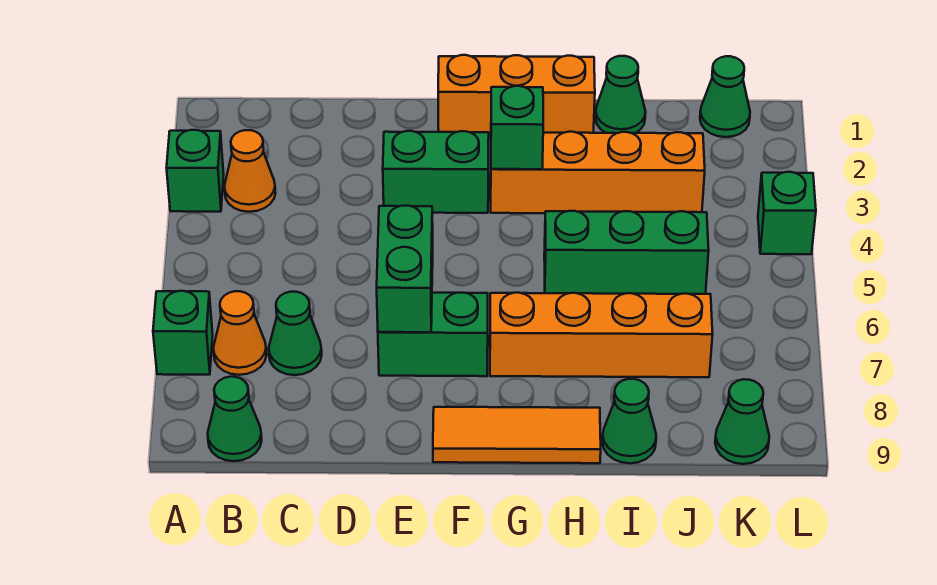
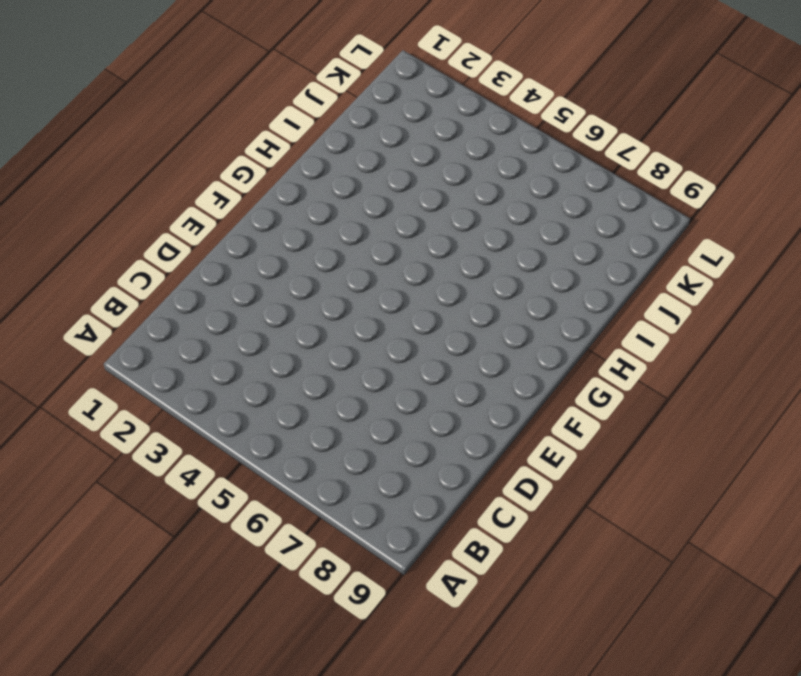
none -> green brick A3 level 1
none -> green brick A7 level 1
none -> orange cone B3 level 1

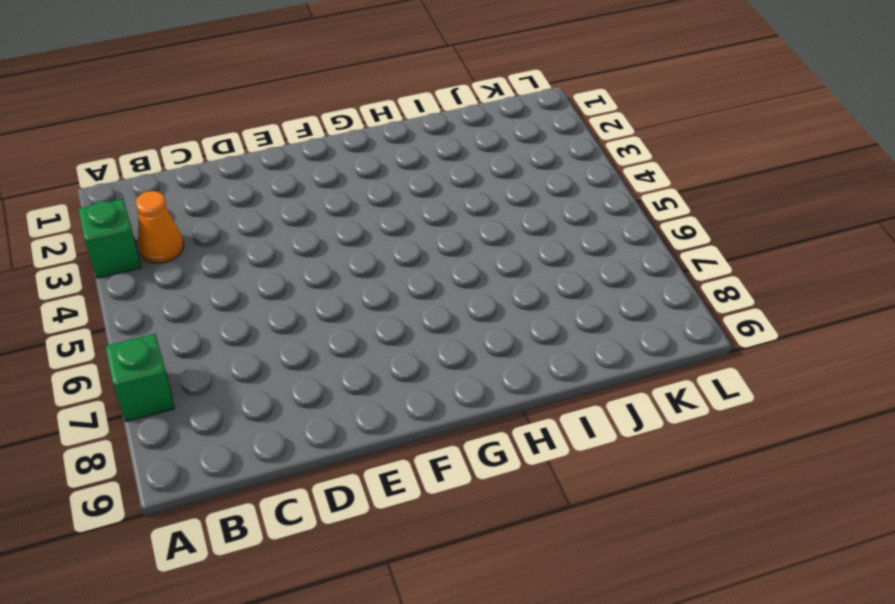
none -> orange cone B7 level 1
none -> green cone B9 level 1
none -> green cone C7 level 1

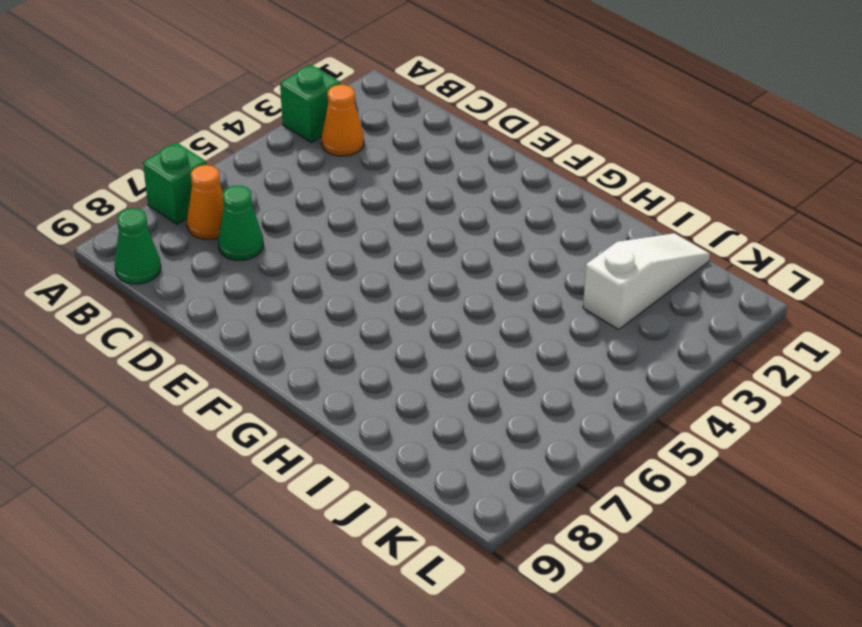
white slope J1:J3 level 1 top 3 -> orange brick G3:J3 level 1
none -> green brick E3:F3 level 1
none -> green brick E7:F7 level 1
none -> orange brick F1:H1 level 1

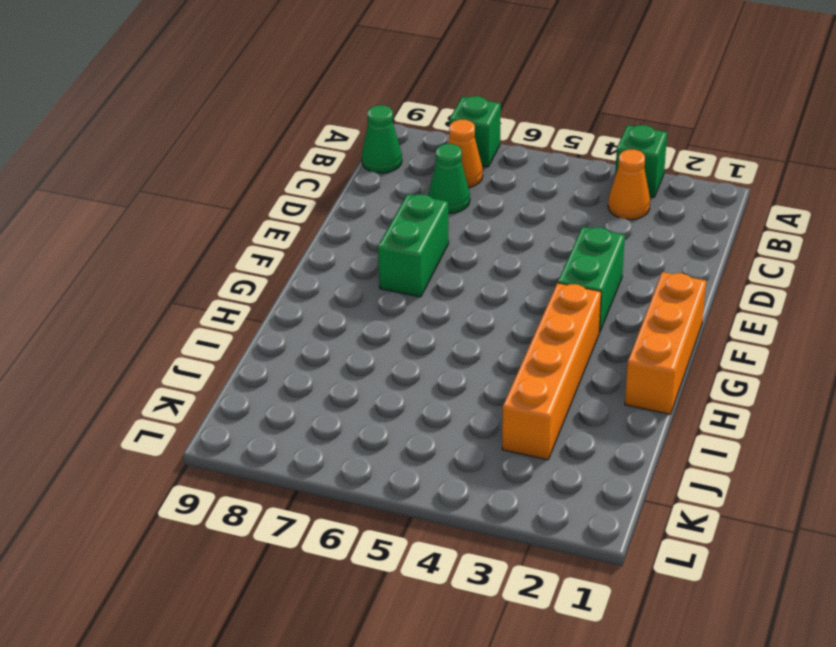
none -> orange tile F9:H9 level 1
none -> orange brick G7:J7 level 1
none -> green brick H5:J5 level 1

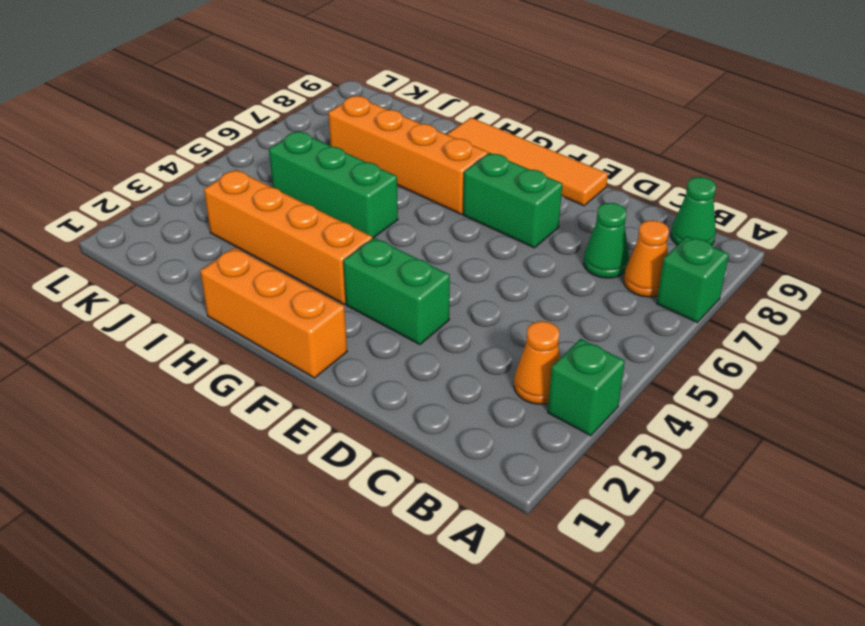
orange tile E9:H9 level 1 -> orange tile F9:H9 level 1
none -> green cone I1 level 1
none -> green cone I9 level 1
none -> green cone K1 level 1

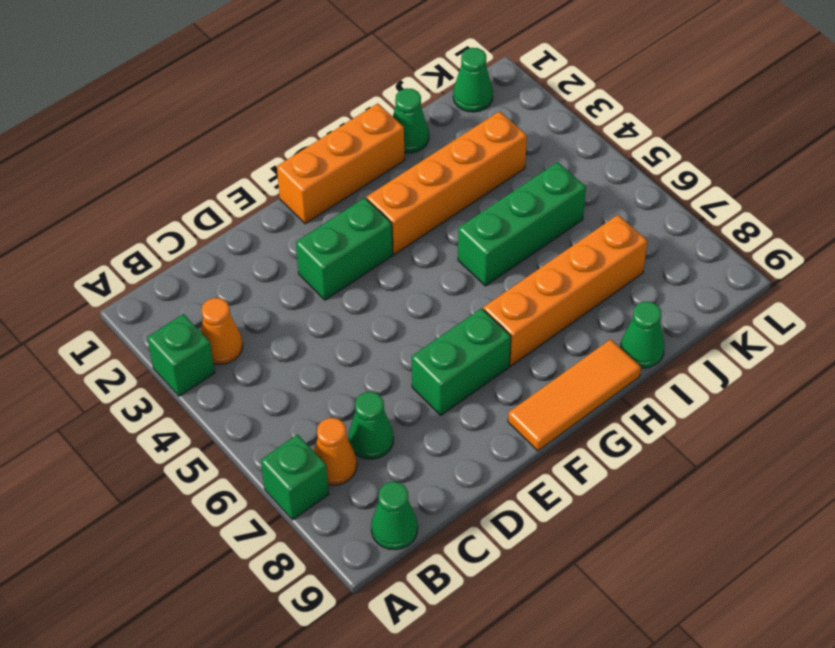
none -> green cone K9 level 1
none -> green brick L4 level 1
none -> green brick E6:E7 level 2

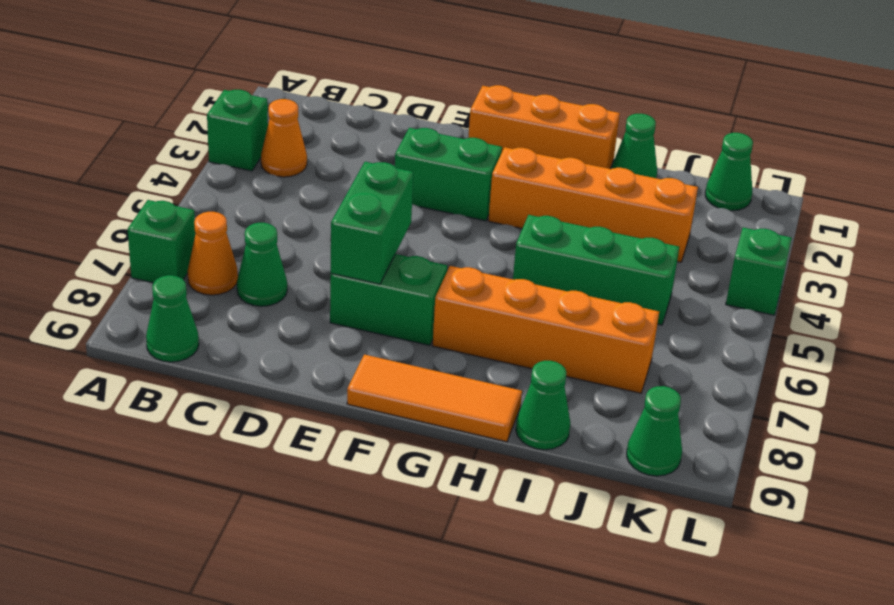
none -> green brick G3 level 2

